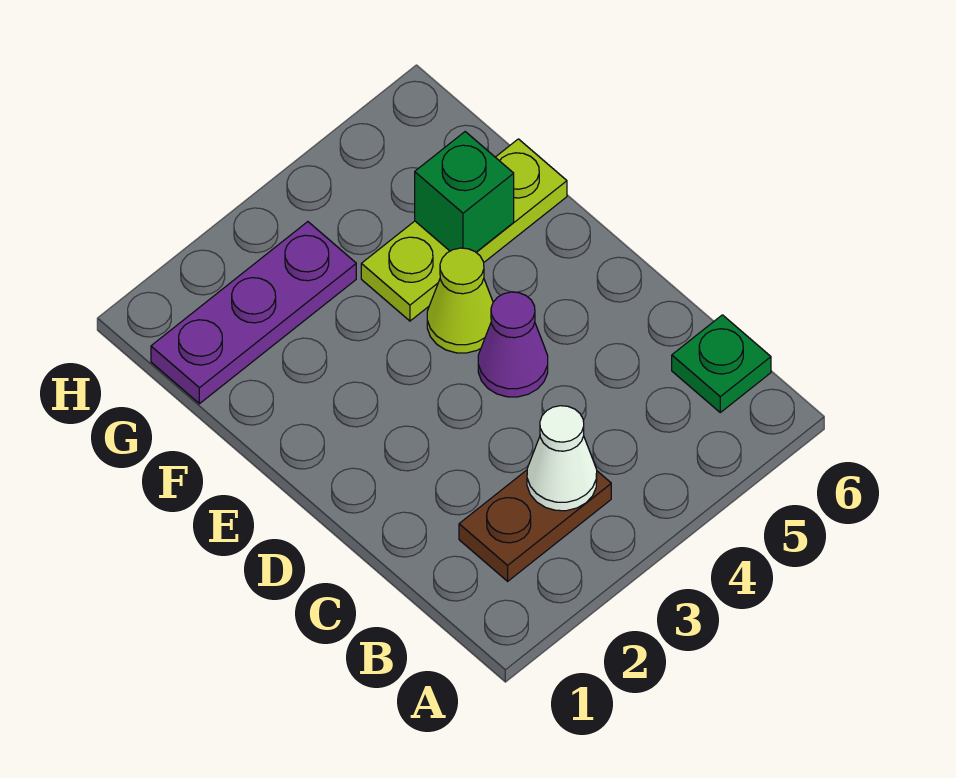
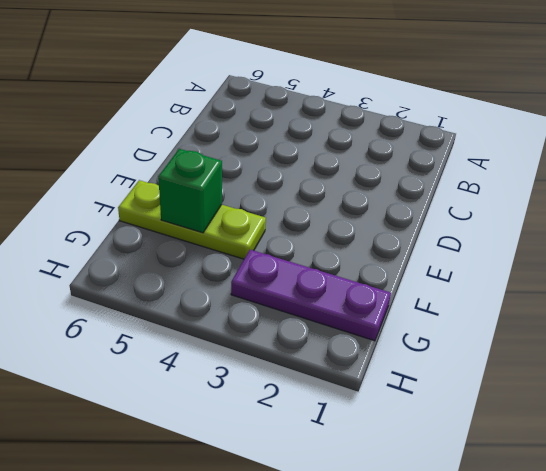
none -> brown plate B2:B3 level 1
none -> green plate B6 level 1

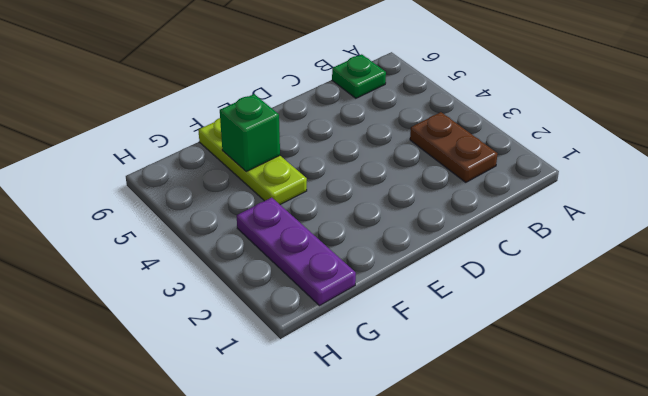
none -> purple cone D4 level 1
none -> lime cone E4 level 1

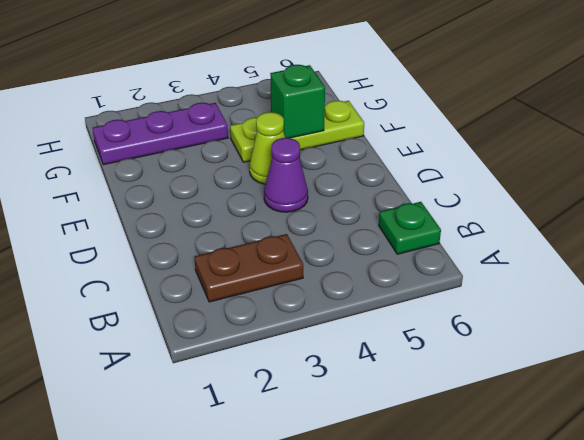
none -> white cone B3 level 2

